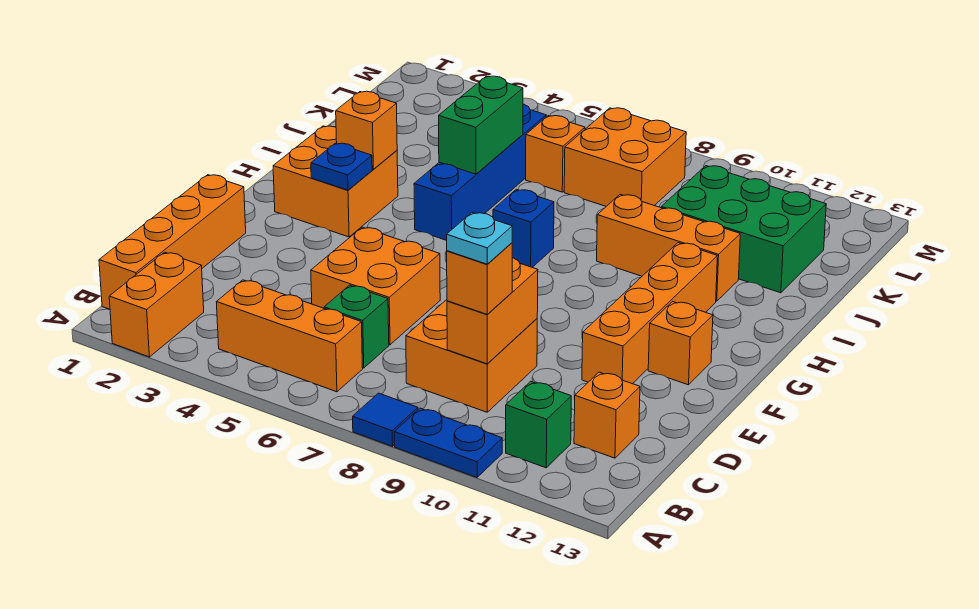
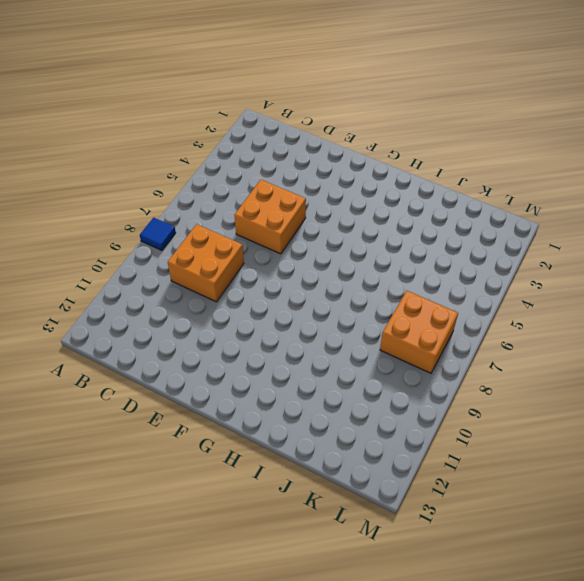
none -> orange brick A2:B2 level 1
none -> blue plate A9:A10 level 1
none -> orange brick B1:E1 level 1

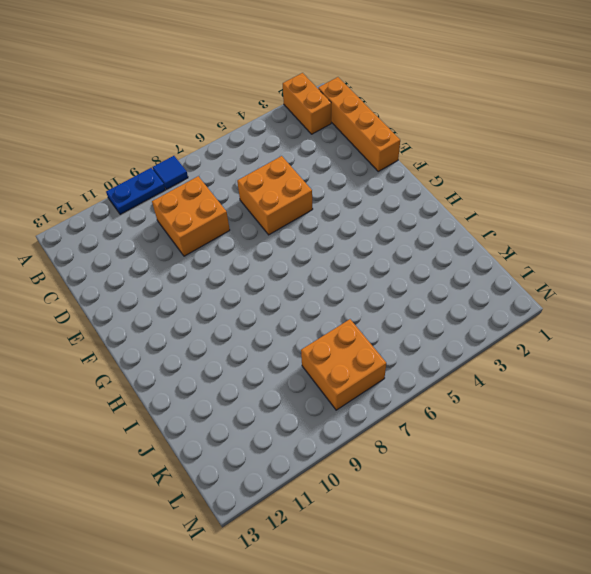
none -> orange brick B4:B6 level 1
none -> green brick B11 level 1
none -> green brick C6 level 1

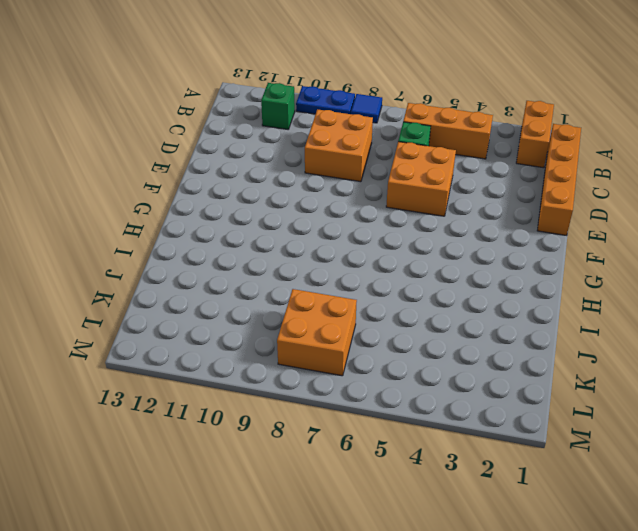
none -> orange brick C12 level 1
none -> orange brick E11:H11 level 1
none -> orange brick F12 level 1

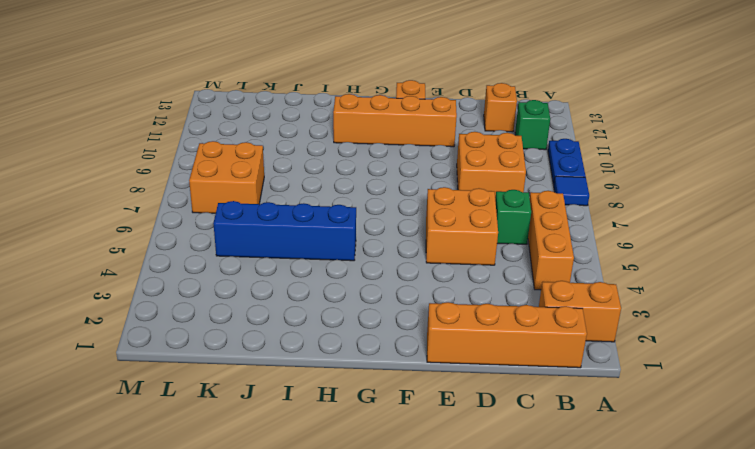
none -> orange brick G2:H3 level 1
none -> blue brick H7 level 1
none -> orange brick I9:I11 level 1

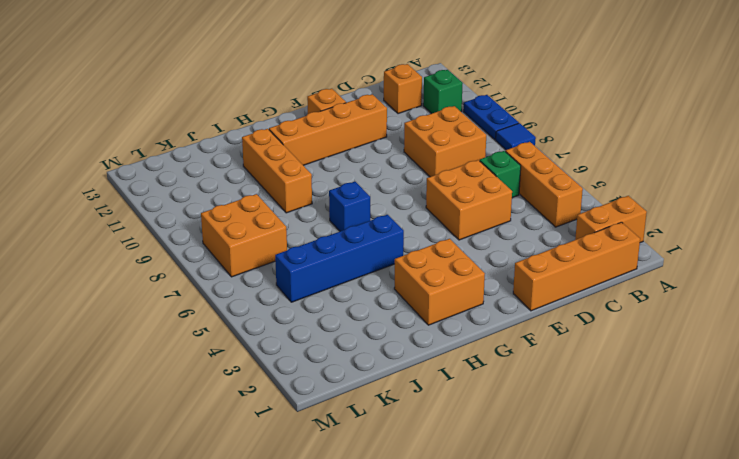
none -> green brick J10:K12 level 1
none -> orange brick K6 level 1
none -> orange brick C9:D9 level 2

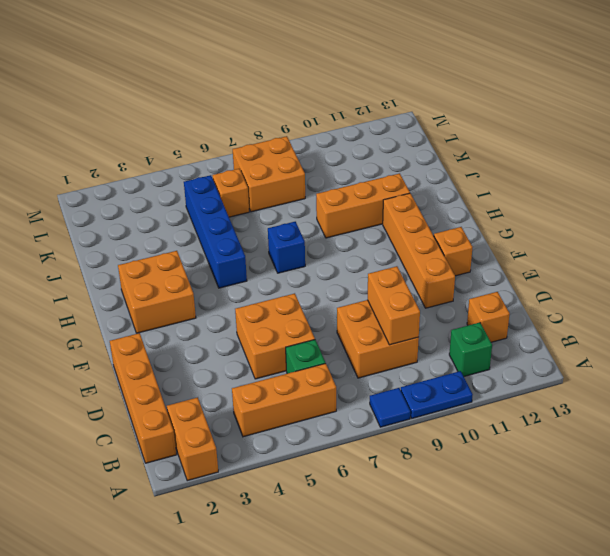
none -> green brick J10:K12 level 1
none -> blue plate G3 level 2
none -> orange brick H3 level 2

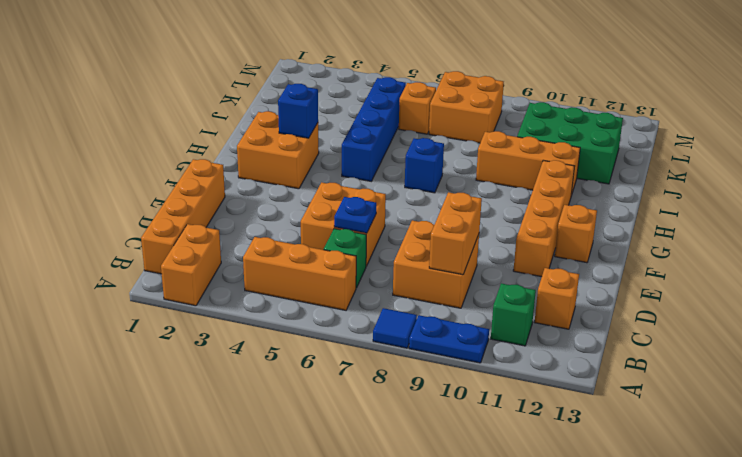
blue plate D6 level 2 -> blue plate G3 level 2
blue brick H3 level 2 -> orange brick H3 level 2
none -> green brick I5:J5 level 2
none -> orange brick C9 level 3
none -> cyan plate C9 level 4

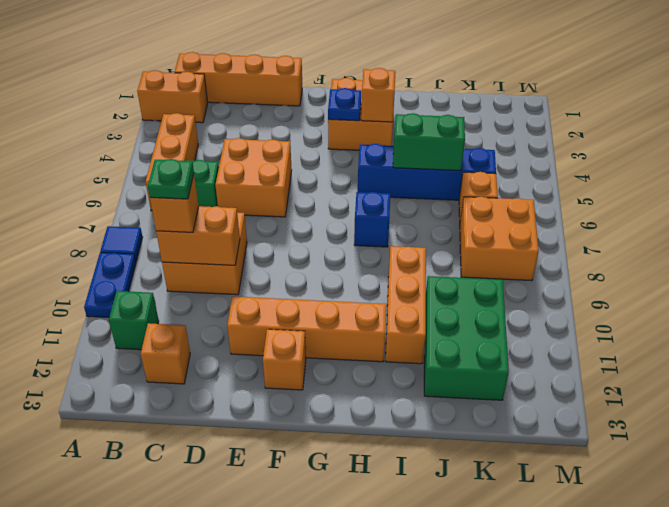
green plate C9 level 4 -> cyan plate C9 level 4

